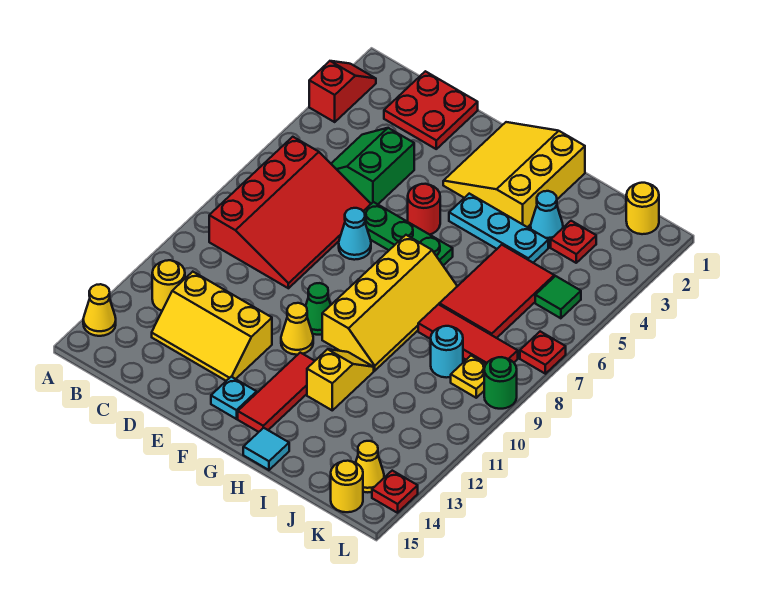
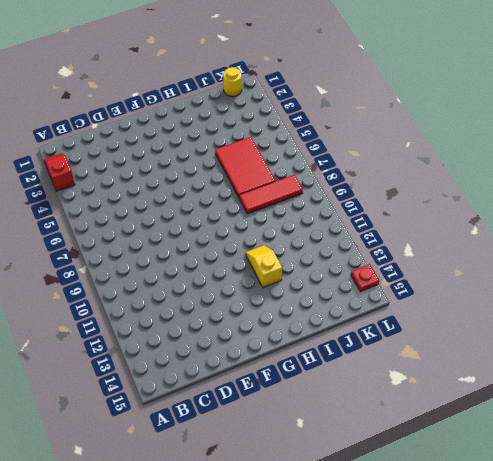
none -> yellow cone A14 level 1
none -> red slope B6:D9 level 1 top B
none -> yellow round brick B12 level 1
none -> red plate C1:D2 level 1

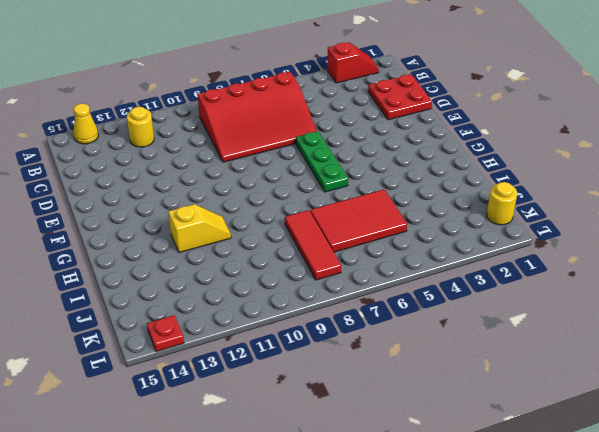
none -> green slope C4:D5 level 1 top D
none -> yellow slope C12:E13 level 1 top 12
none -> cyan cone E7 level 1
none -> yellow slope F1:H3 level 1 top H

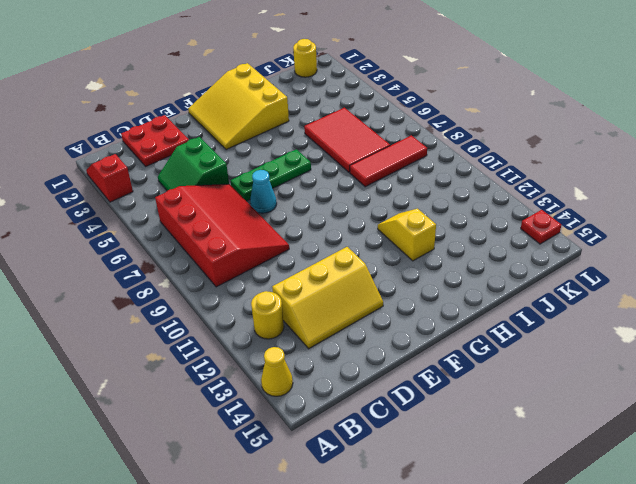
none -> red round brick F5 level 1
none -> green cone F10 level 1
none -> yellow cone F11 level 1
none -> cyan plate F14 level 1

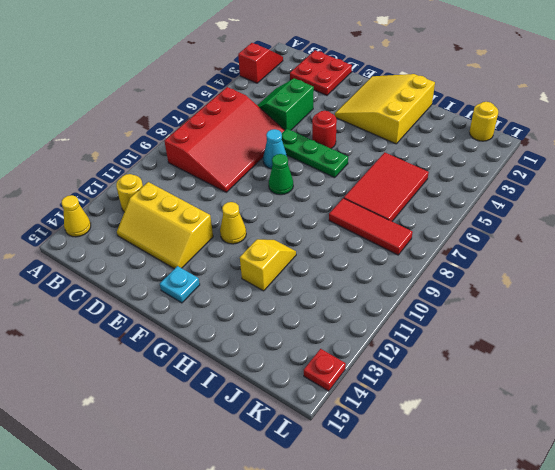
green cone F8 level 1 -> green cone F10 level 1
none -> cyan plate G4:I4 level 1
none -> yellow slope G7:H10 level 1 top G
none -> red tile G12:G14 level 1
none -> cyan tile H15 level 1

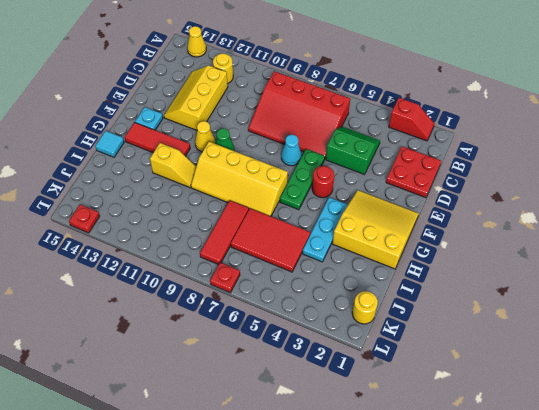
none -> cyan cone I3 level 1
none -> red plate J3 level 1
none -> cyan round brick J9 level 1
none -> green tile K5 level 1

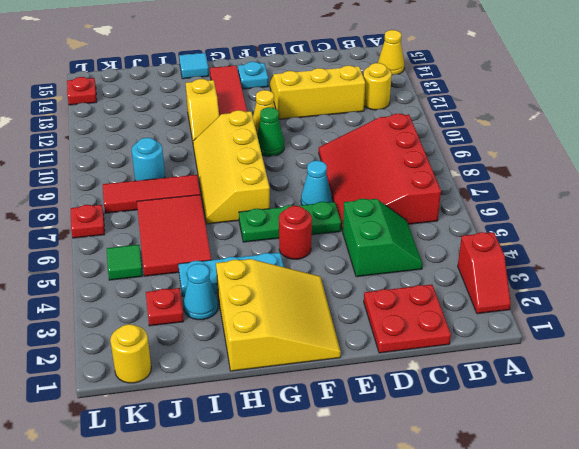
none -> yellow plate K9 level 1
none -> yellow cone K14 level 1
none -> yellow round brick K15 level 1
none -> green round brick L9 level 1

